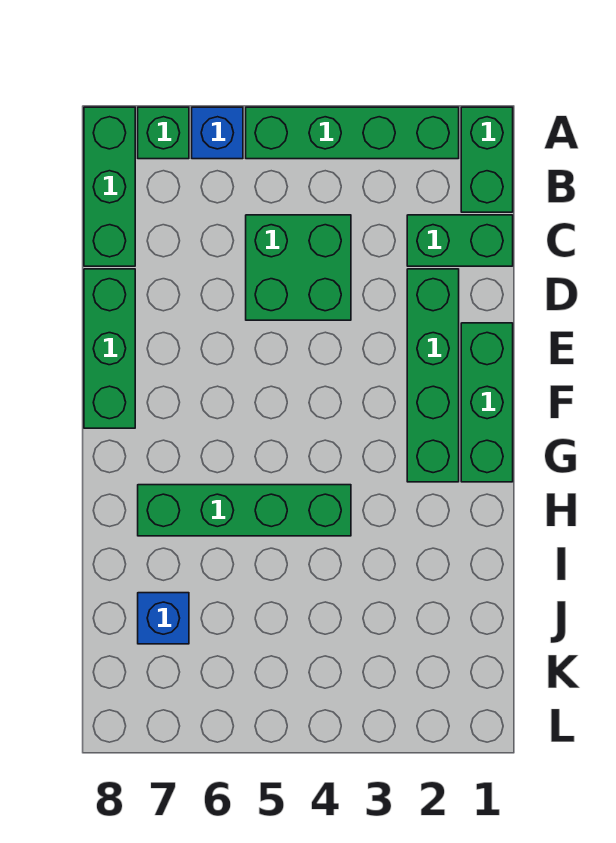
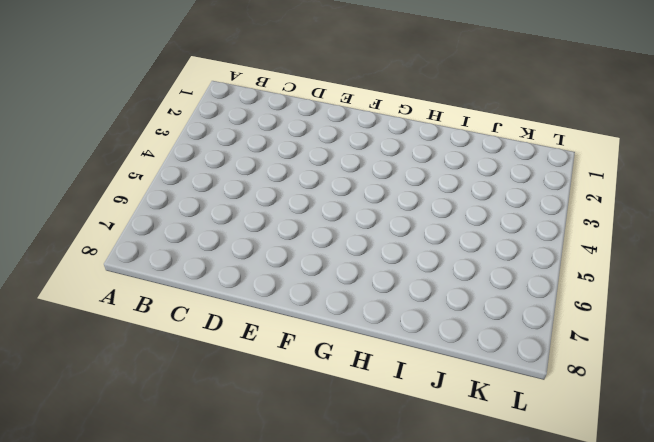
none -> green brick A1:B1 level 1
none -> green brick A2:A5 level 1
none -> blue brick A6 level 1

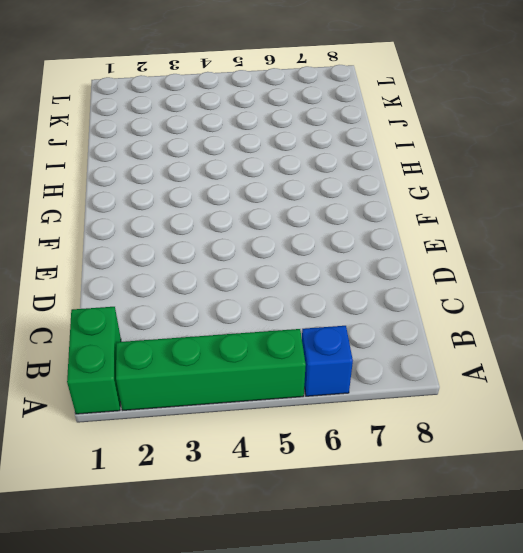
none -> green brick A7 level 1
none -> green brick A8:C8 level 1
none -> green brick C1:C2 level 1

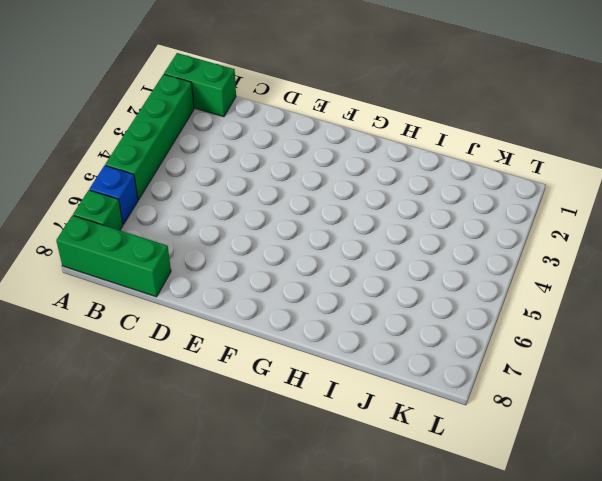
none -> green brick C1:C2 level 1
none -> green brick C4:D5 level 1
none -> green brick D2:G2 level 1

